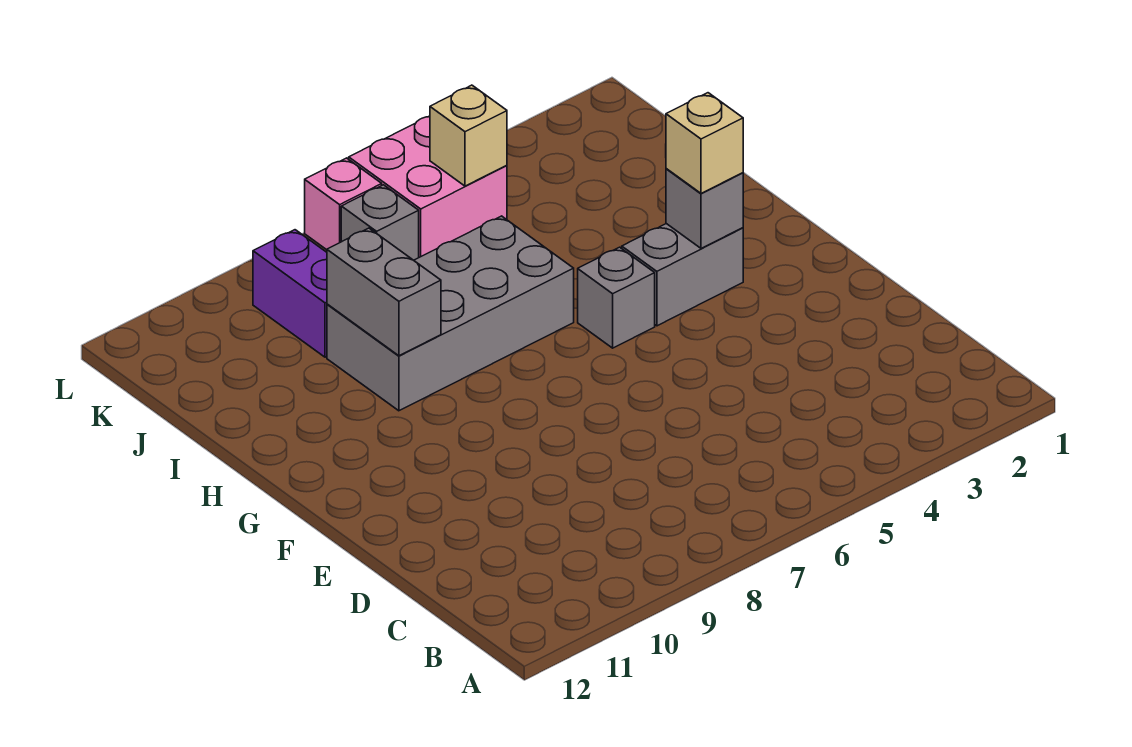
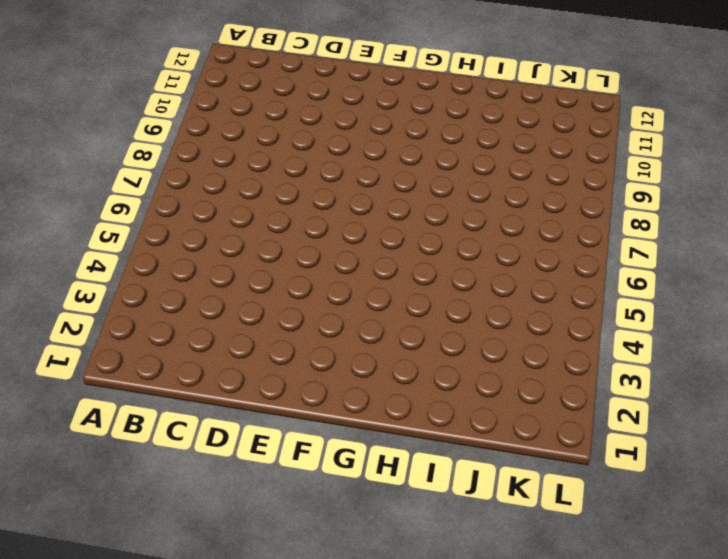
none -> grey brick G3:G4 level 1
none -> grey brick G5 level 1

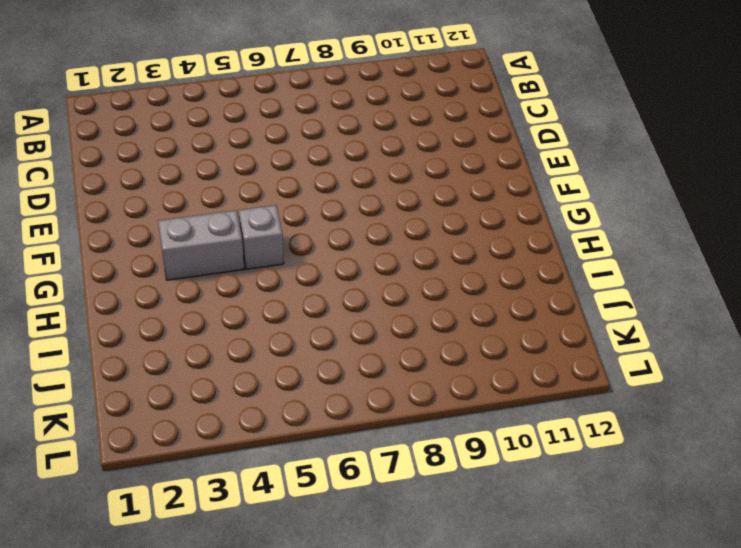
none -> grey brick H6:I9 level 1
none -> purple brick J9:K9 level 1

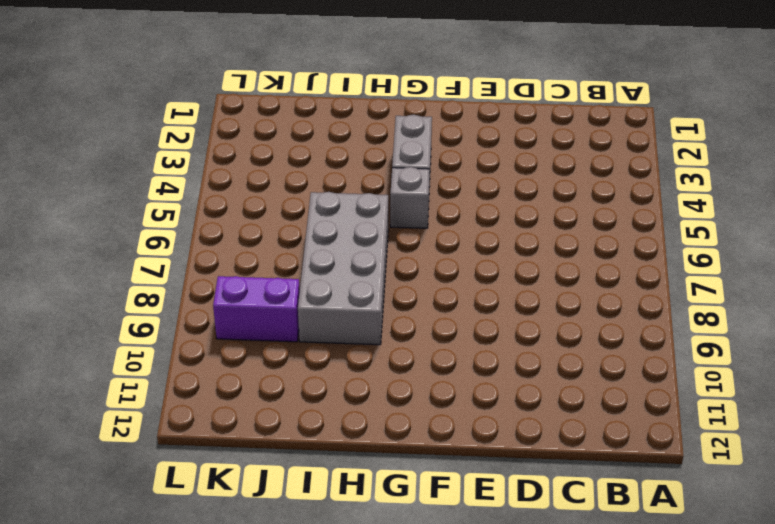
none -> pink brick K5:L6 level 1
none -> grey brick K7 level 1

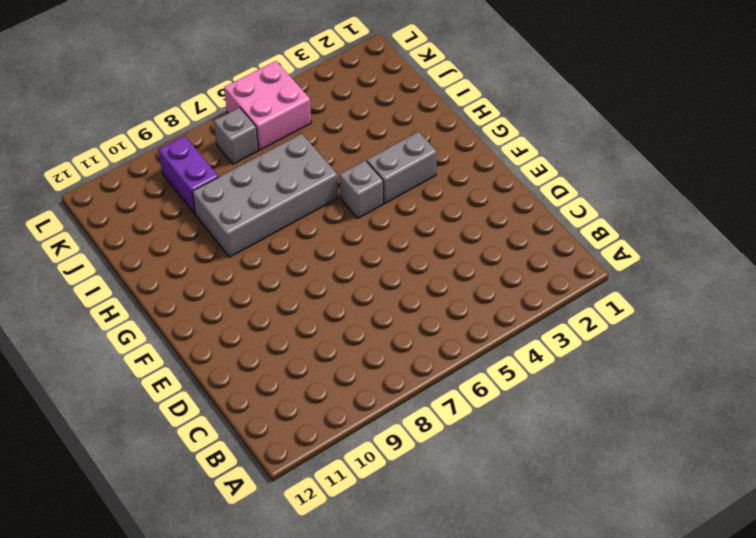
none -> pink brick L7 level 1
none -> grey brick G3 level 2

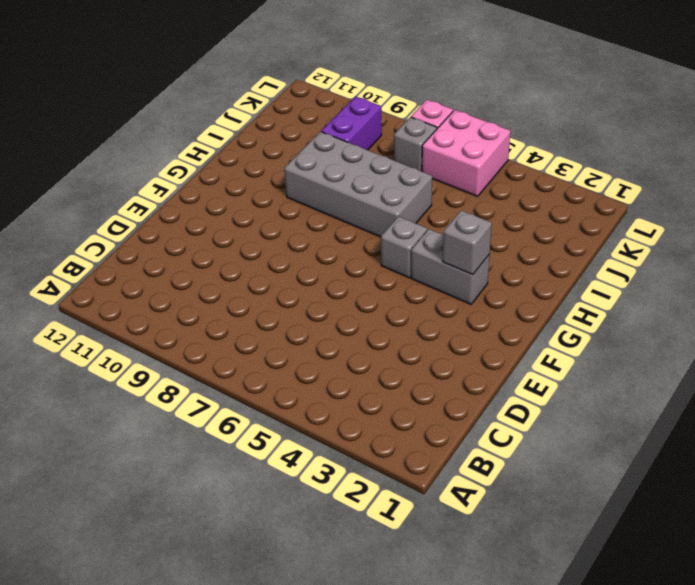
none -> grey brick H9:I9 level 2
none -> tan brick K5 level 2

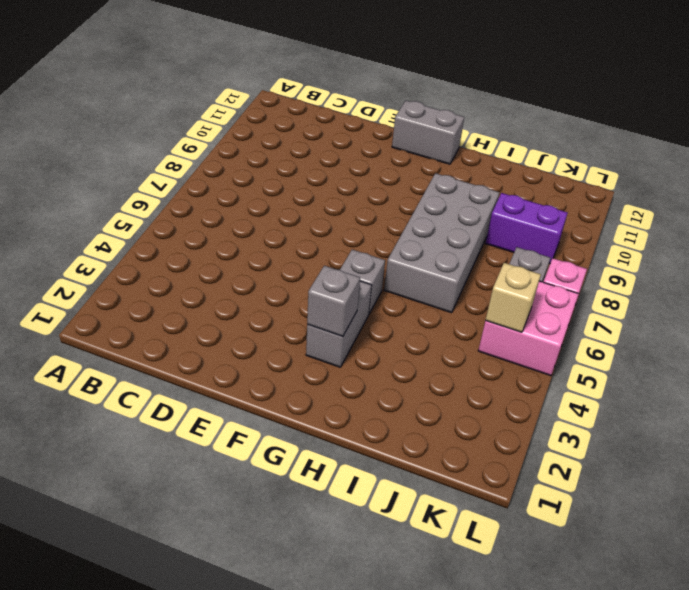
grey brick F12:G12 level 1 -> grey brick H9:I9 level 2
none -> tan brick G3 level 3

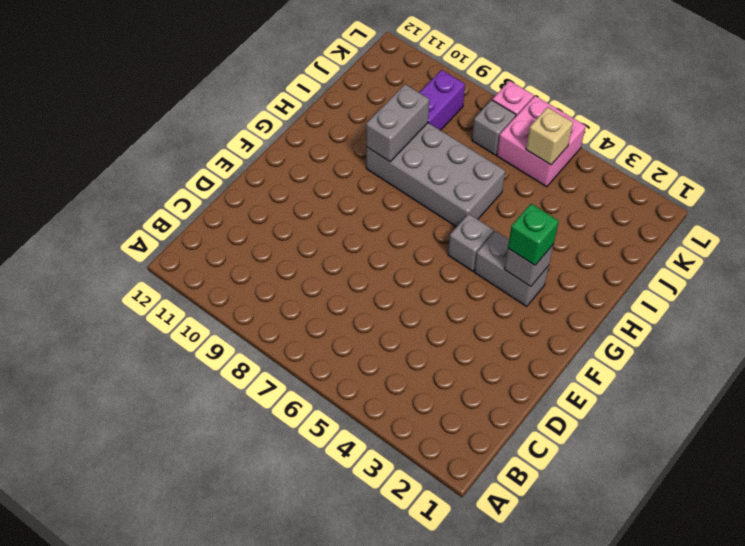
green brick G3 level 3 -> tan brick G3 level 3

